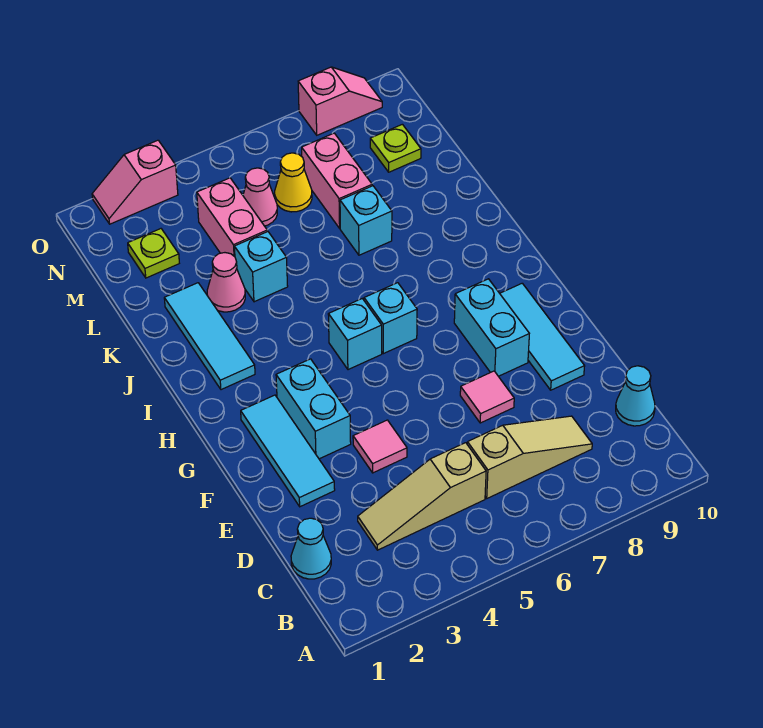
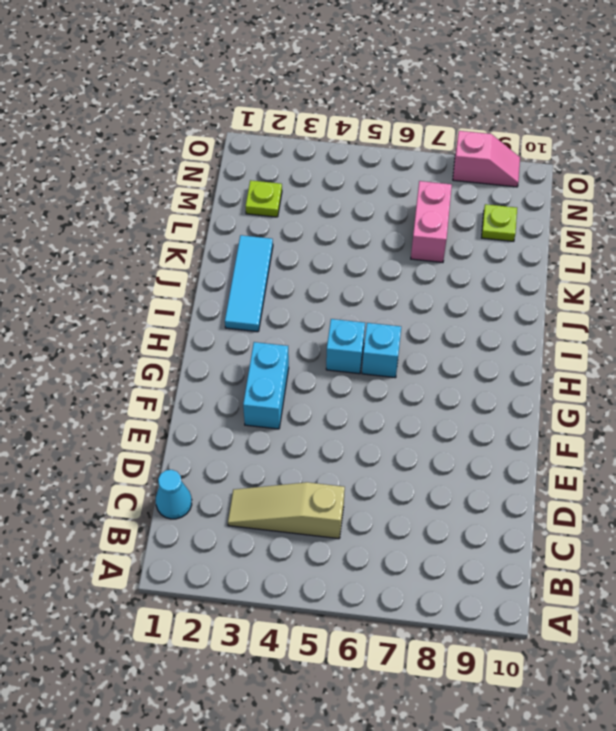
none -> tan slope C6:C8 level 1 top 6
none -> cyan cone C10 level 1
none -> cyan tile E2:G2 level 1

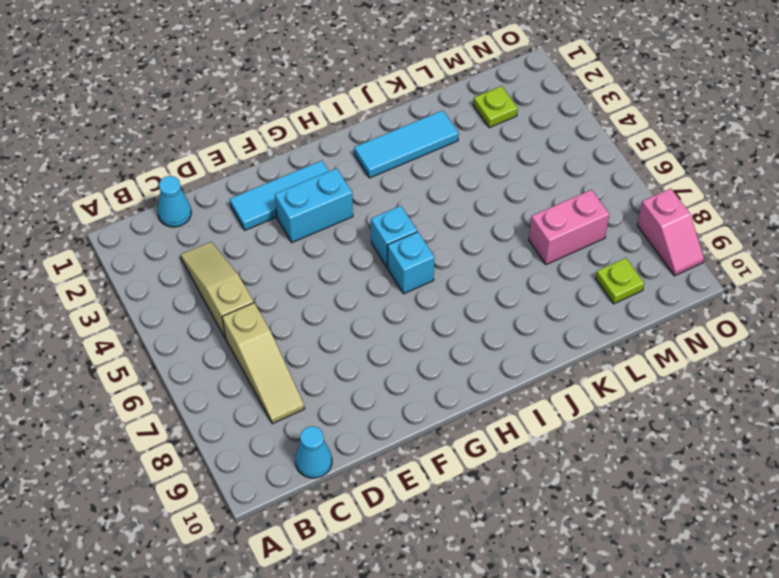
none -> pink tile E4 level 1
none -> pink tile E7 level 1
none -> cyan tile E9:G9 level 1

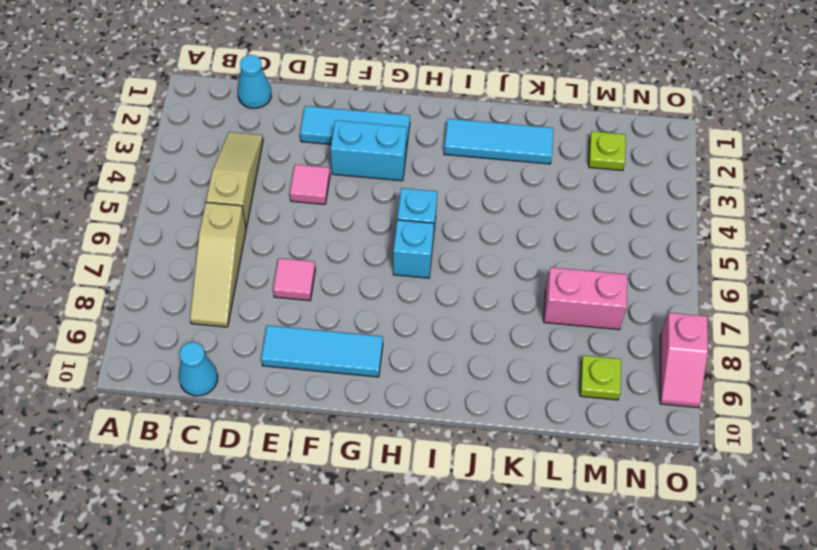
none -> cyan brick F8:G8 level 1
none -> pink cone K3 level 1
none -> cyan brick K4 level 1

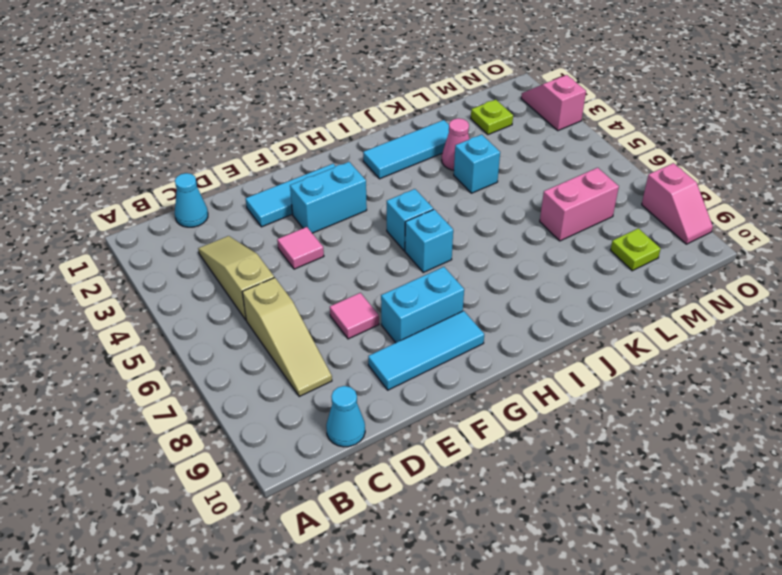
none -> cyan brick K7 level 1
none -> pink brick L4:M4 level 1
none -> pink cone M5 level 1

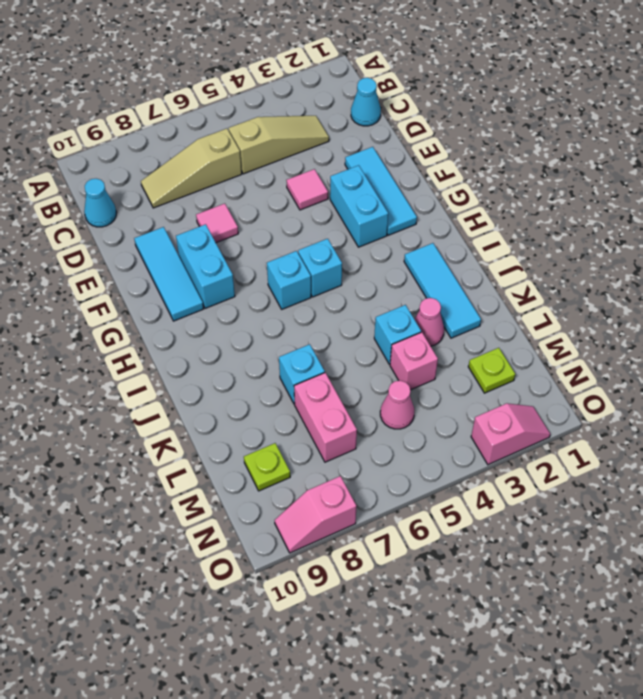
pink brick L4 level 1 -> pink brick L4:M4 level 1
none -> yellow cone M6 level 1

